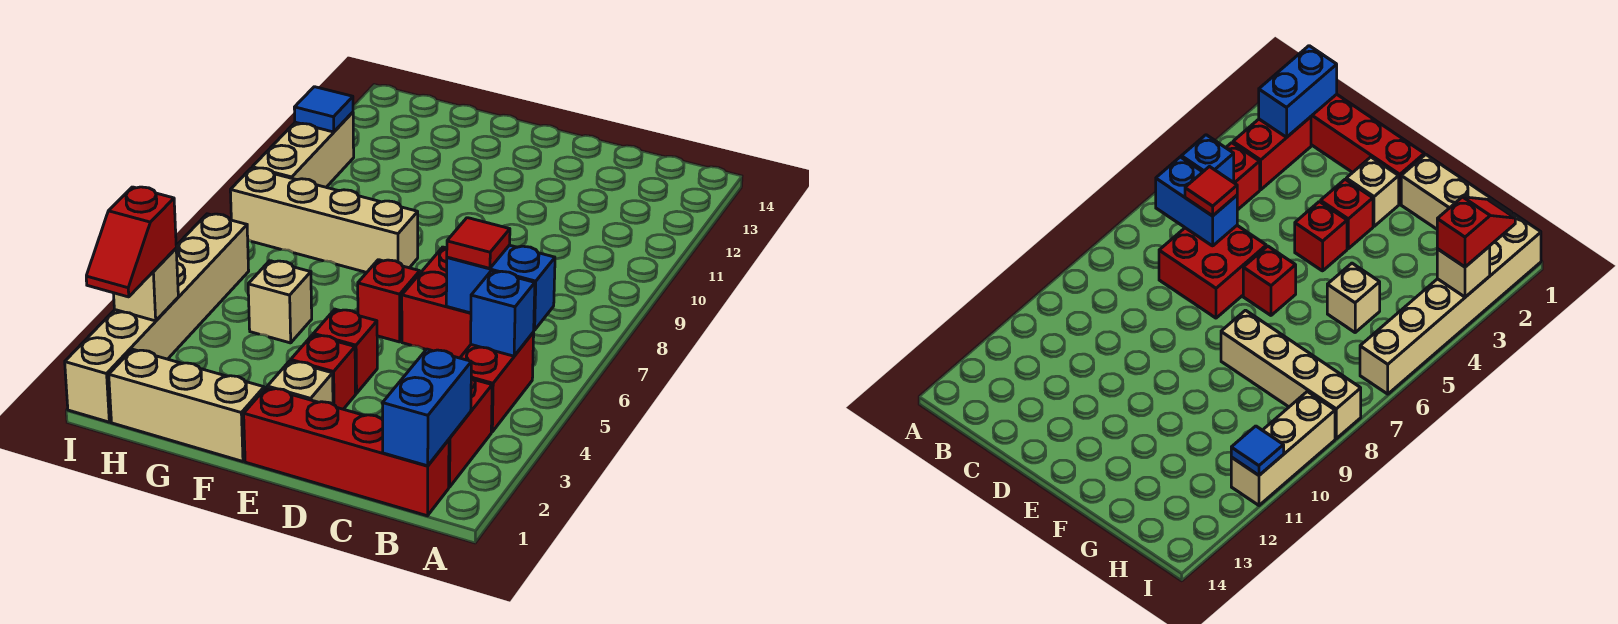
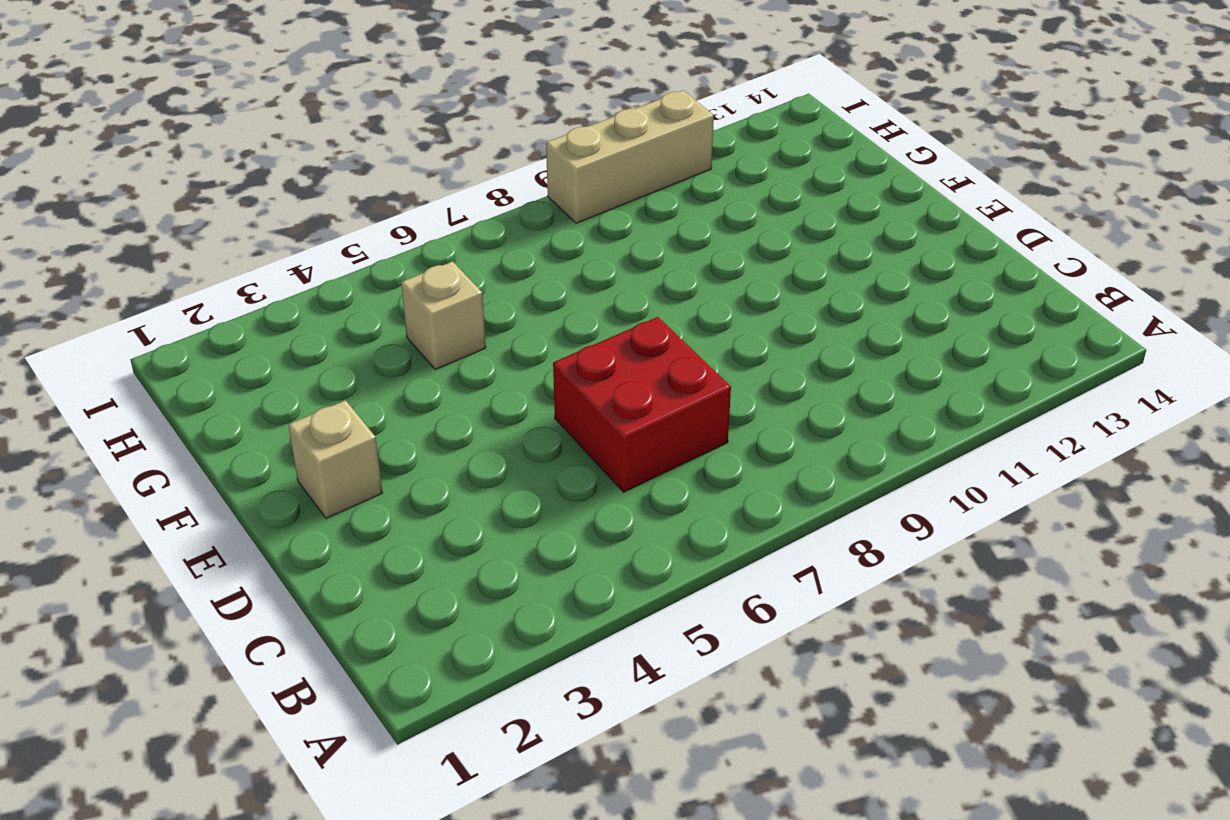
none -> red brick B1:E1 level 1
none -> red brick B2:B3 level 1
none -> red brick B4:B5 level 1

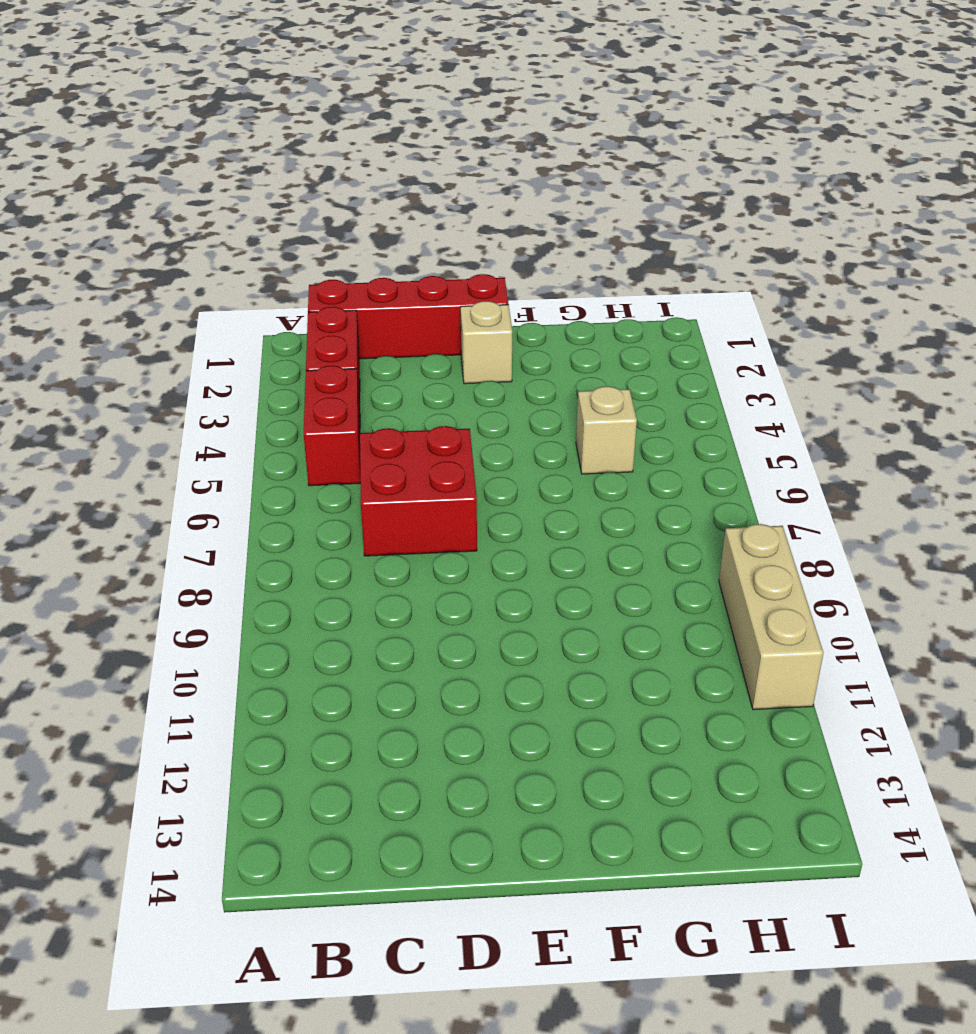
none -> red brick E3 level 1
none -> red brick E4 level 1
none -> red brick E6 level 1

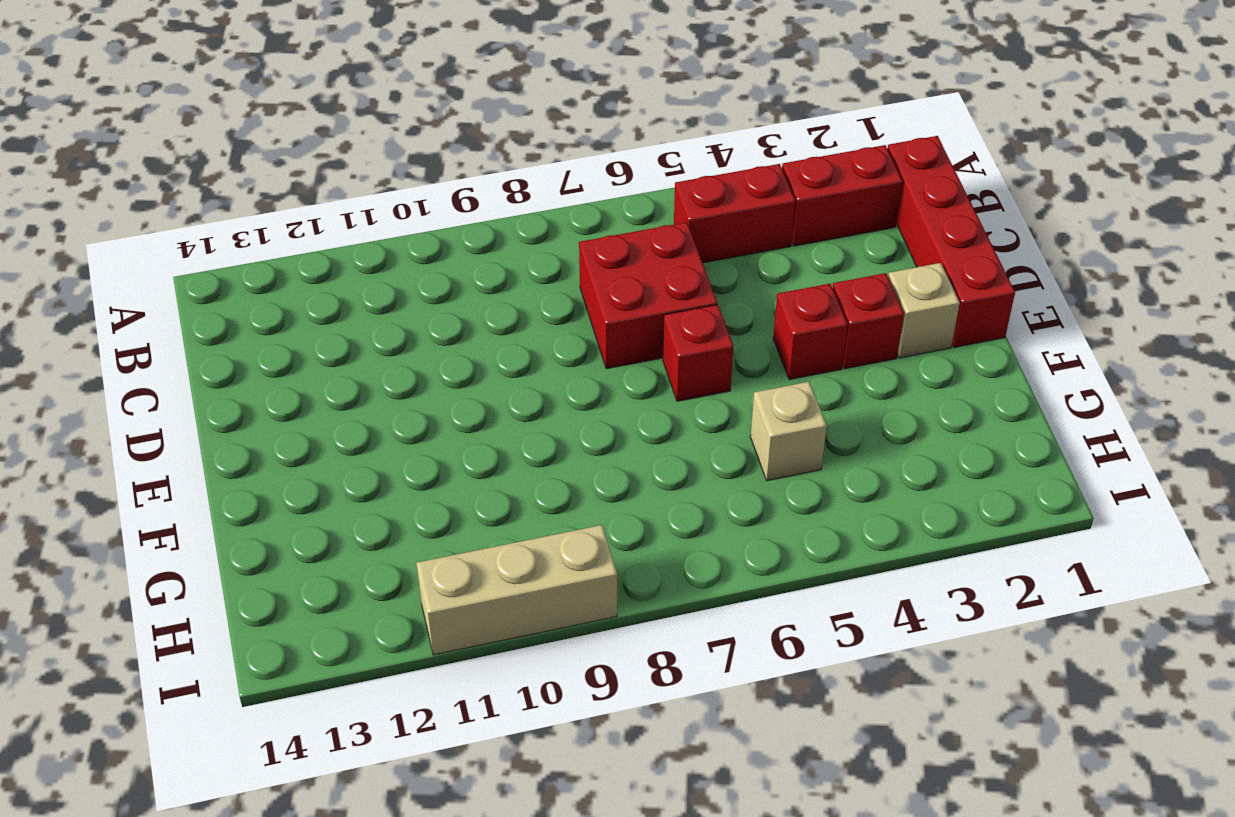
none -> tan brick F1:H1 level 1
none -> tan brick F8:I8 level 1
none -> tan brick I1:I6 level 1

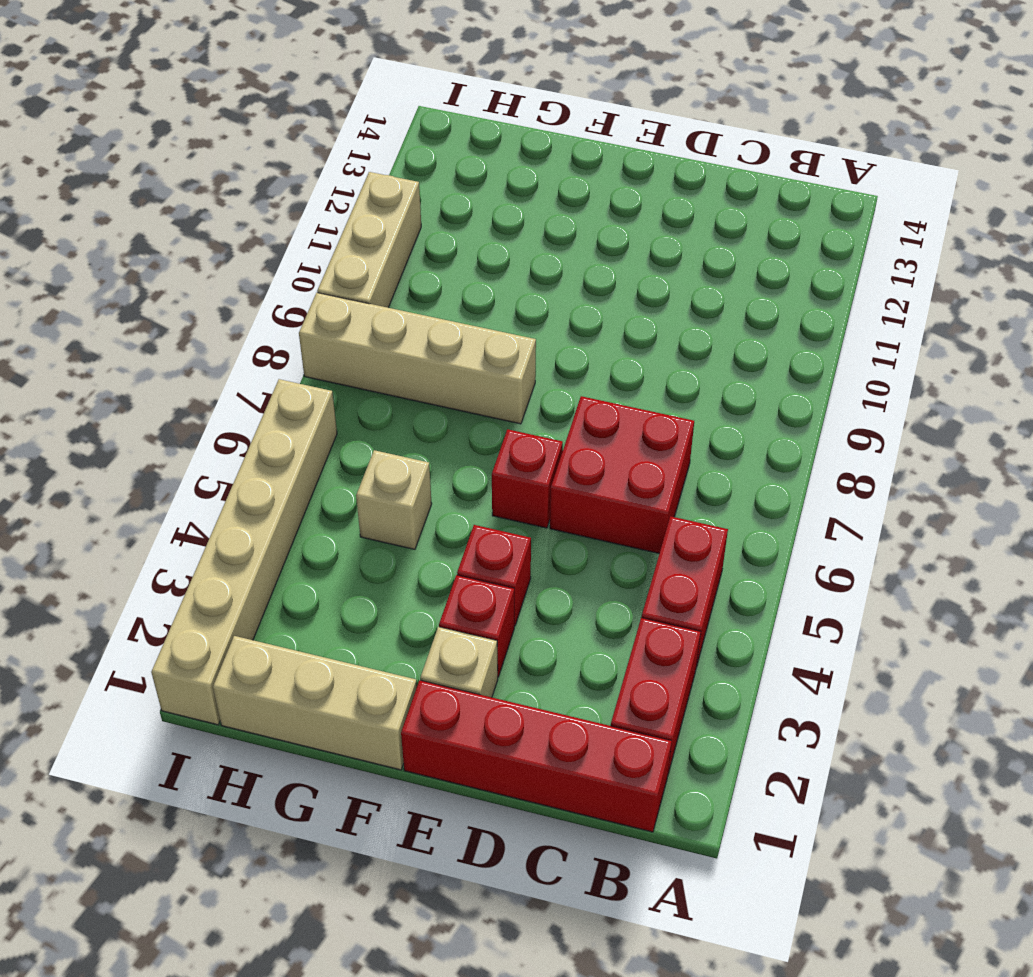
none -> blue brick B1:B2 level 2
none -> blue brick B5 level 2
none -> blue brick B6:C6 level 2

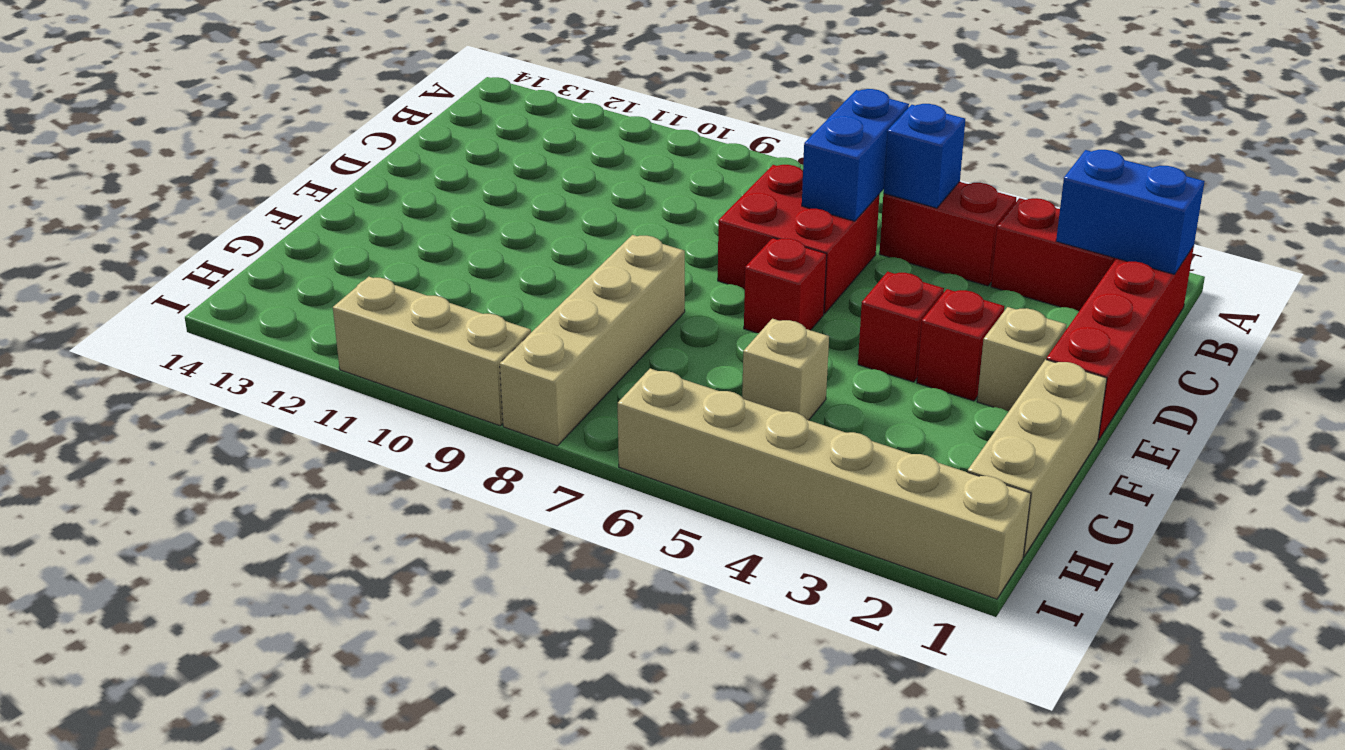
none -> tan brick I3 level 2
none -> blue tile I11 level 2
none -> red tile C6 level 3

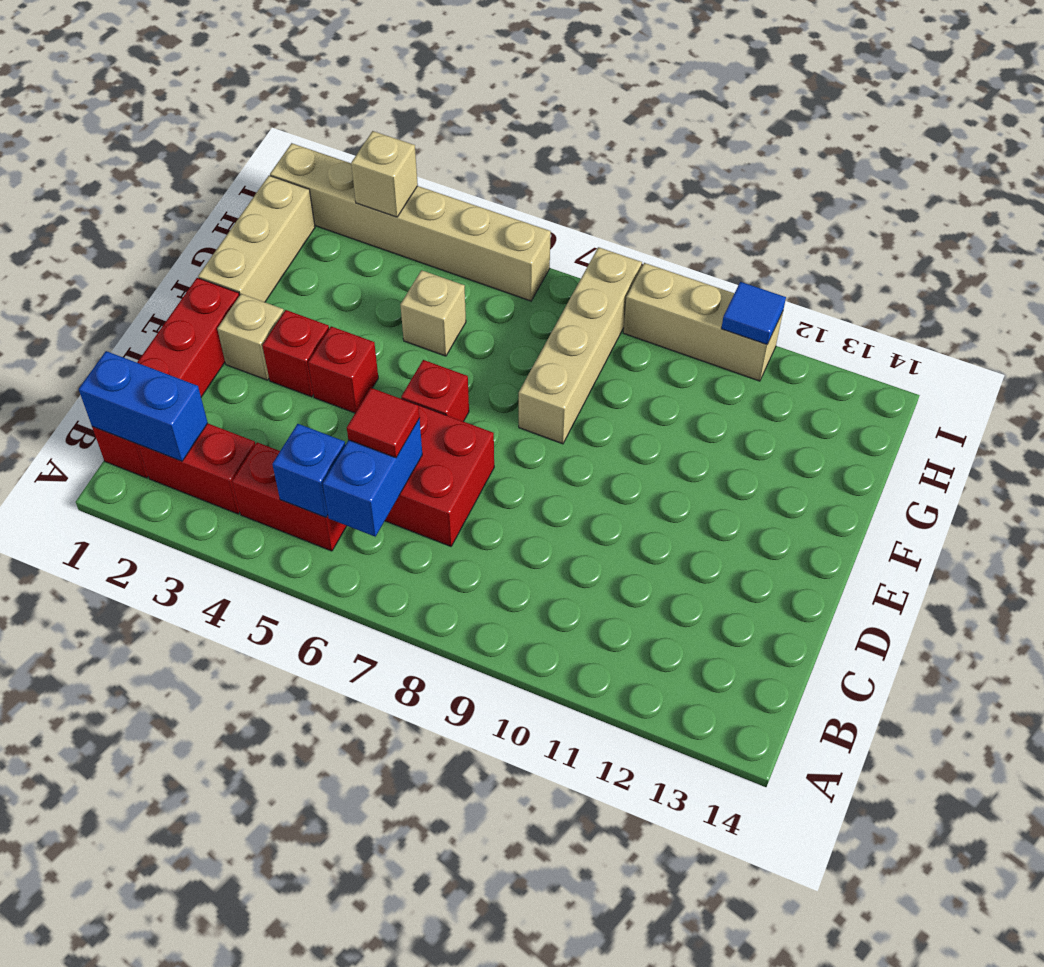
none -> red slope I2:I3 level 3 top 3

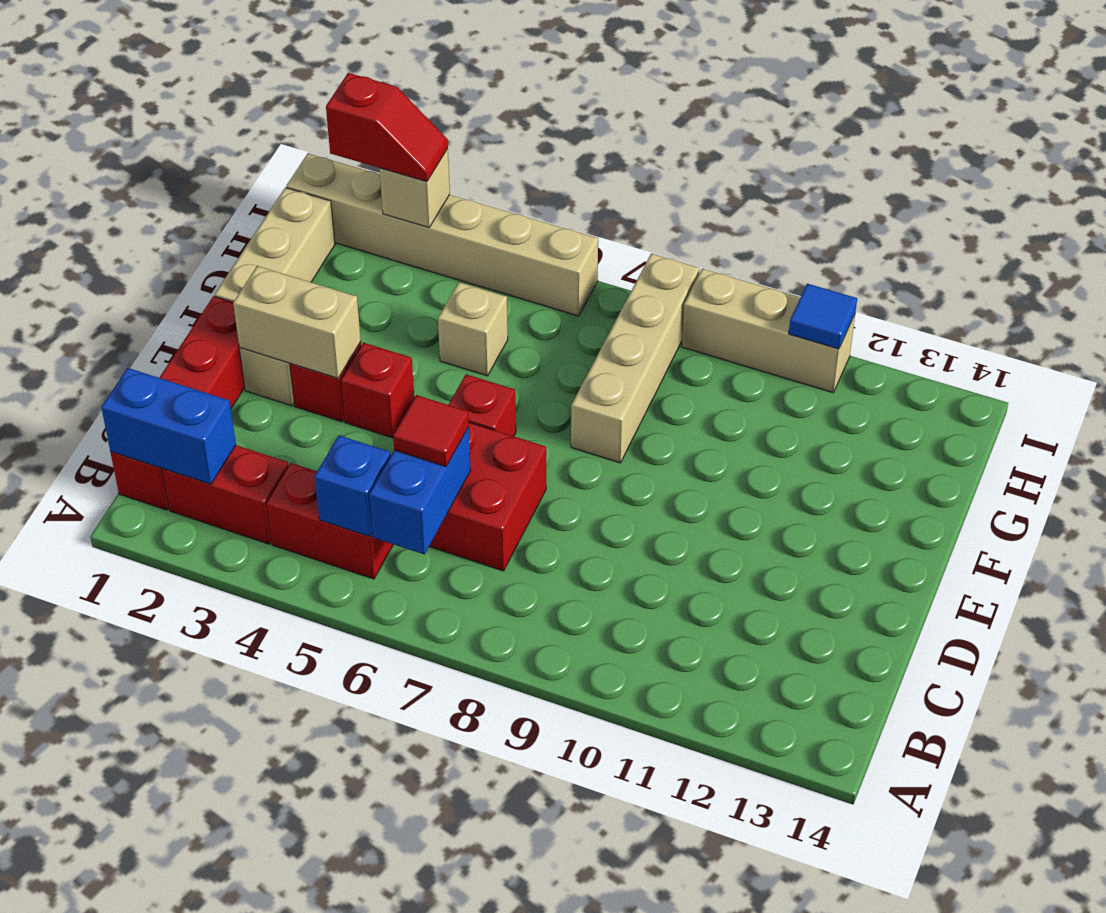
tan brick E2:E3 level 2 -> none
red slope I2:I3 level 3 top 2 -> red slope I2:I3 level 3 top 3

